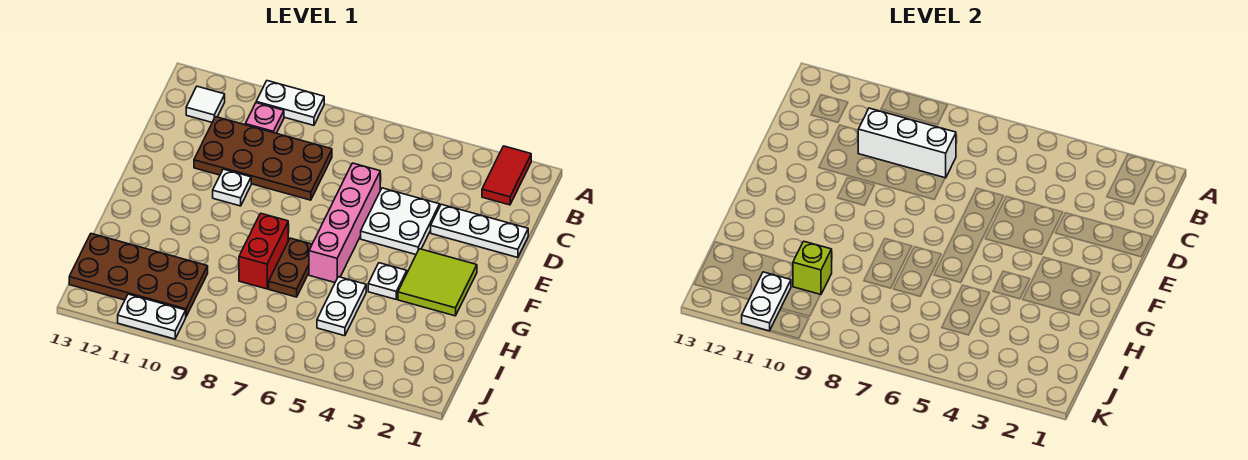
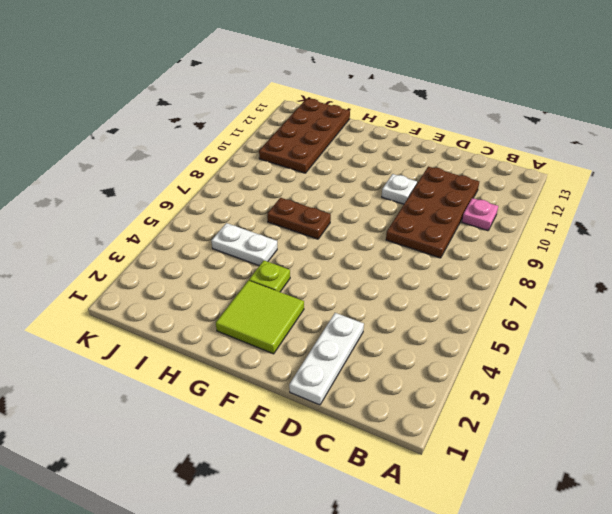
lime plate G4 level 1 -> white plate G4 level 1
none -> red tile A2:B2 level 1
none -> white plate A9:A10 level 1
none -> white tile B12 level 1

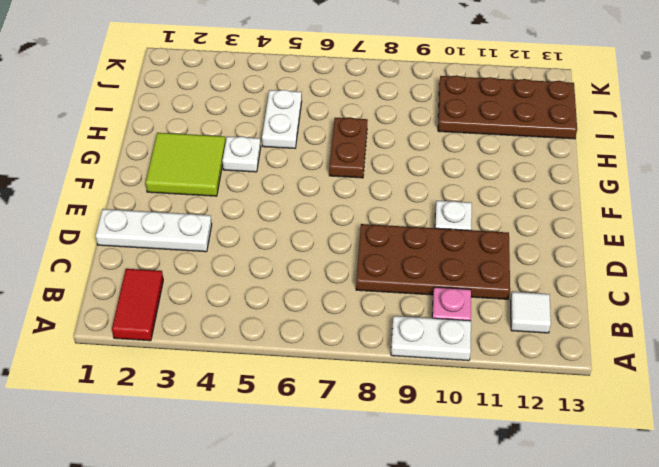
none -> white plate D4:E5 level 1
none -> pink brick D6:G6 level 1
none -> red brick G8:H8 level 1

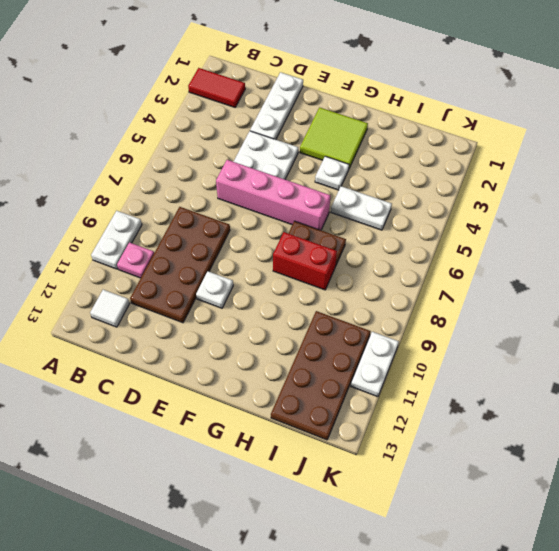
none -> white brick C8:C10 level 2
none -> lime brick I10 level 2
none -> white plate J11:K11 level 2

